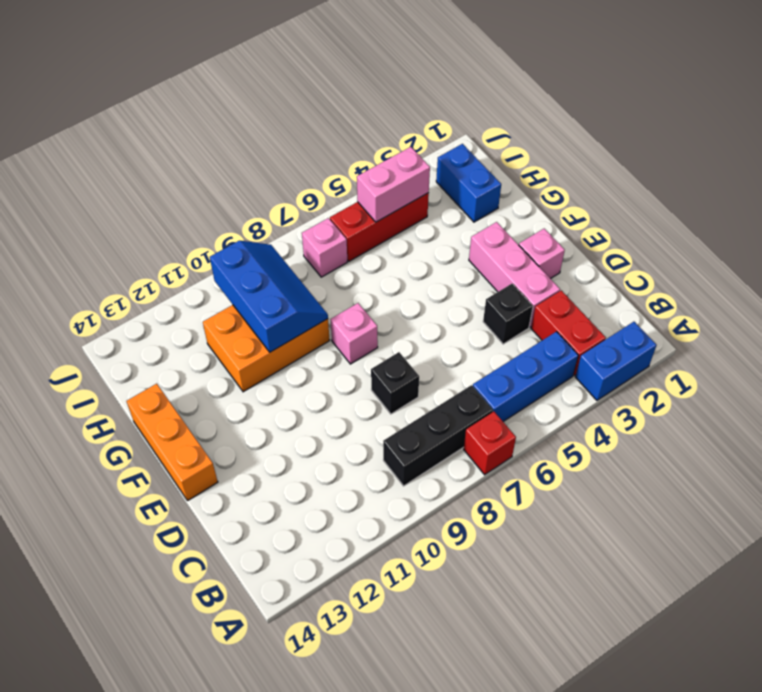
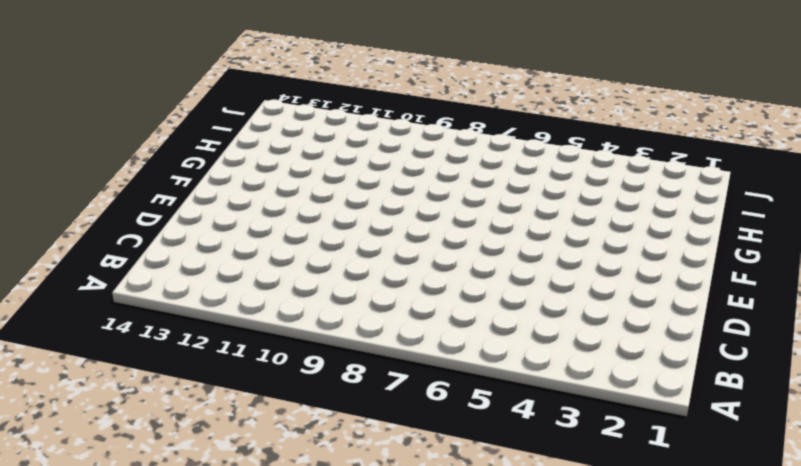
none -> blue brick A2:A3 level 1
none -> red brick A7 level 1
none -> red brick B3:C3 level 1

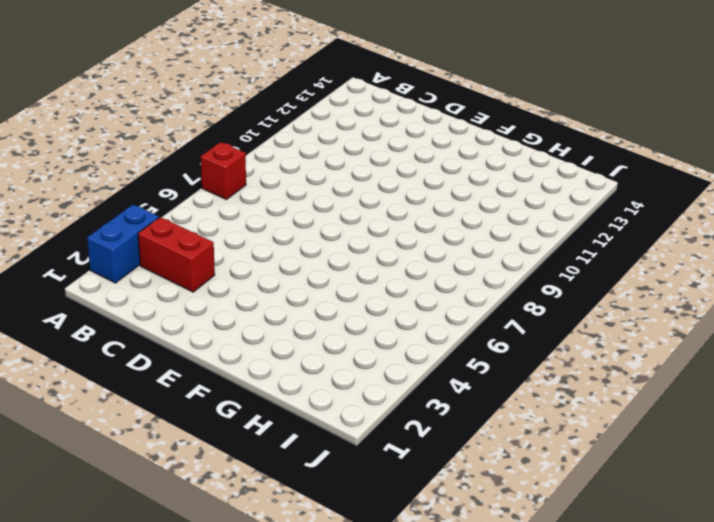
none -> blue brick B4:B6 level 1
none -> black brick B7:B9 level 1
none -> pink brick D3:F3 level 1

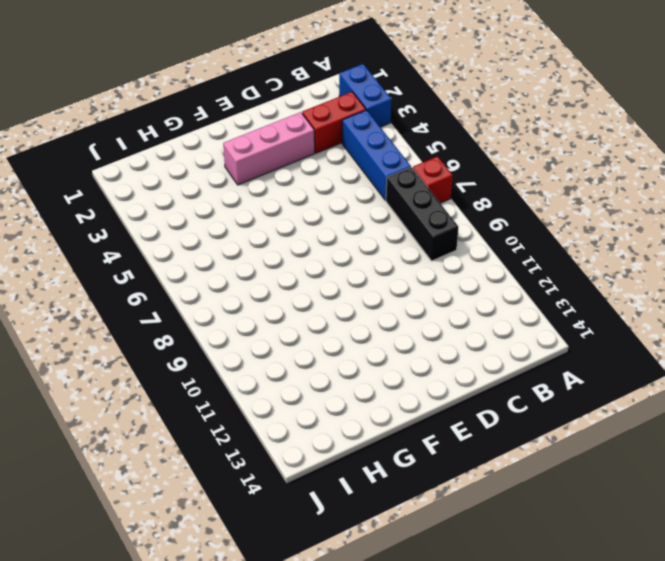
none -> black brick D4 level 1
none -> black brick D8 level 1
none -> pink brick E2 level 1

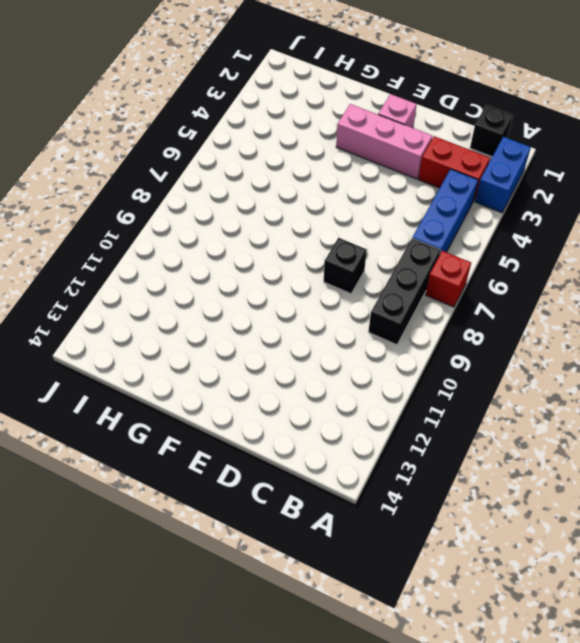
black brick B1 level 1 -> black brick D4 level 1
none -> orange brick E14:G14 level 1
none -> pink brick F8 level 1
none -> orange brick G9:H11 level 1

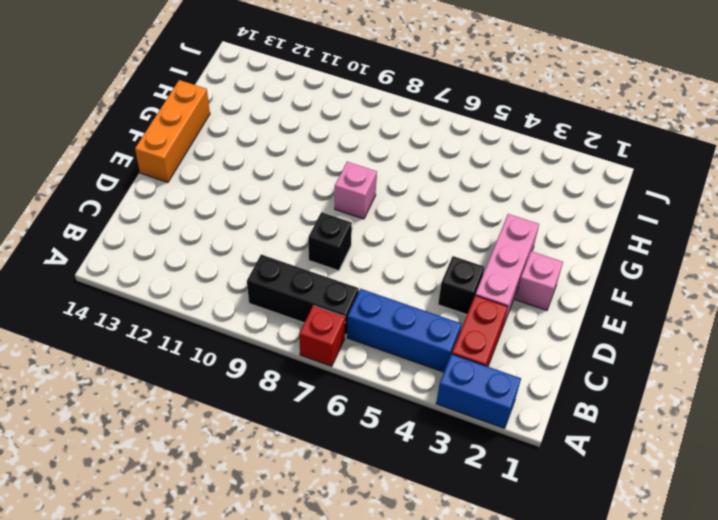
none -> orange brick G9:H11 level 1
none -> blue brick H2:I2 level 1
none -> red brick I4:I6 level 1

